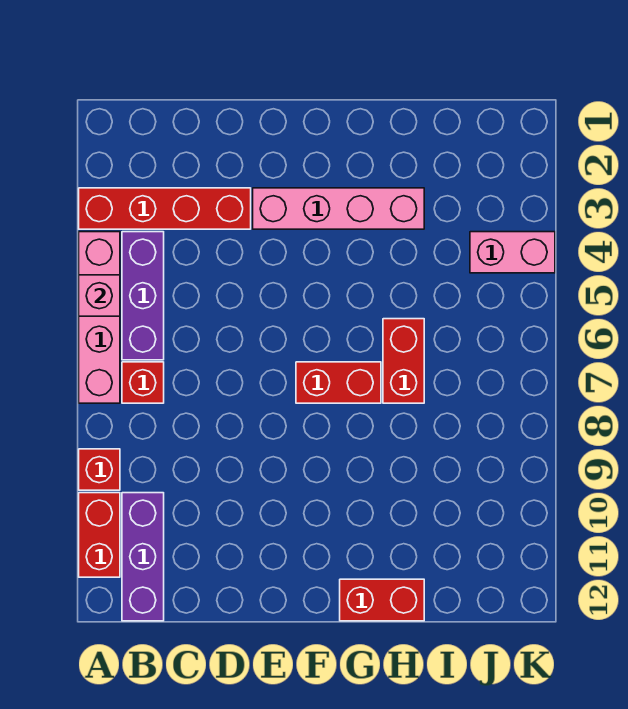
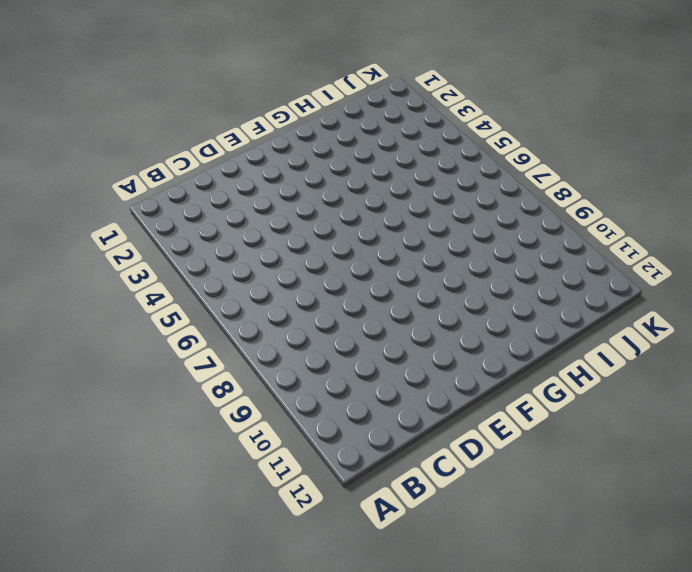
none -> red brick A3:D3 level 1
none -> pink brick A4:A7 level 1
none -> red brick A9 level 1

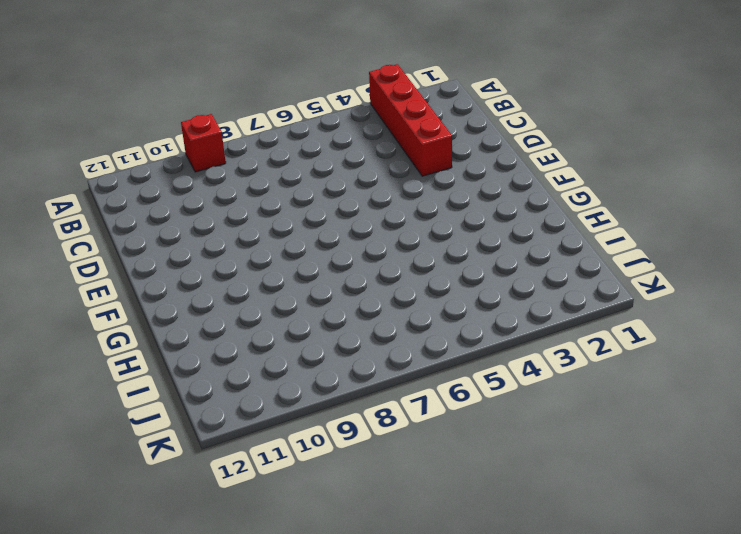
none -> pink brick A4:A7 level 1
none -> red brick A10:A11 level 1
none -> purple brick B4:B6 level 1

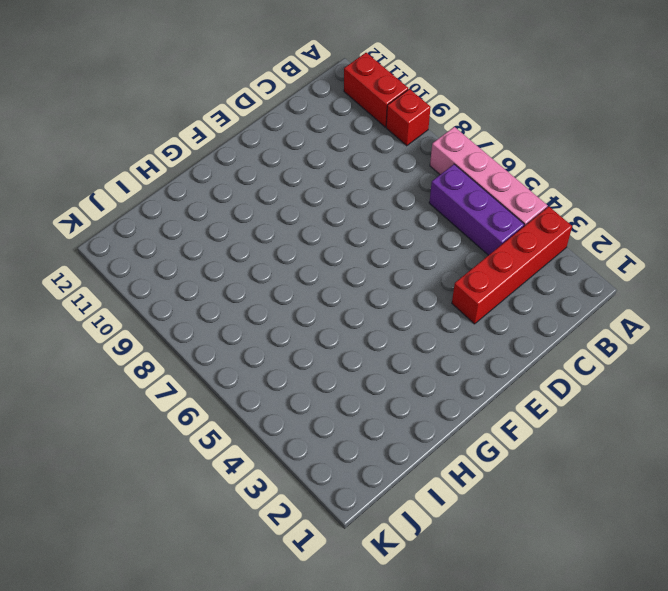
none -> red brick B7 level 1
none -> purple brick B10:B12 level 1
none -> pink brick E3:H3 level 1

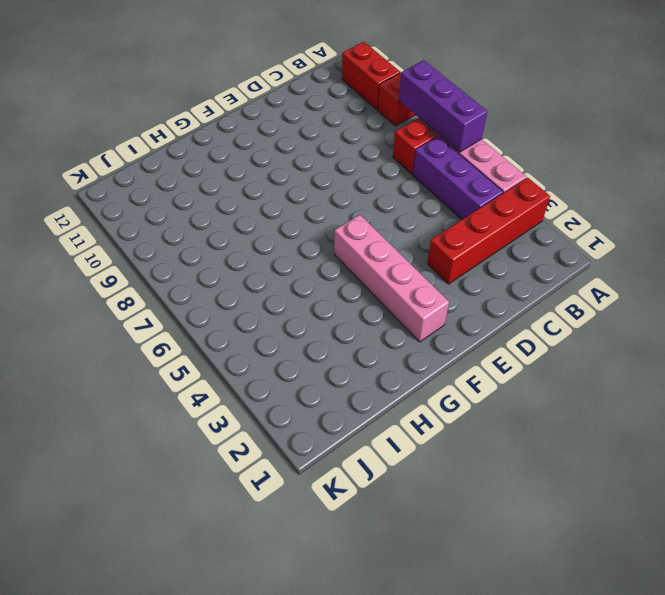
purple brick A6:A8 level 2 -> purple brick B10:B12 level 1
pink brick F2:F5 level 1 -> pink brick E3:H3 level 1
none -> red brick F7:G7 level 1
none -> red brick G12:H12 level 1
none -> red brick H6:H7 level 1

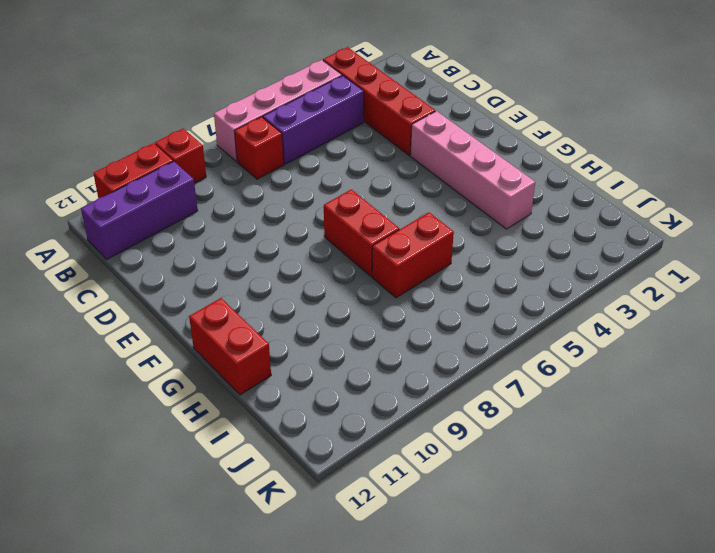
none -> pink brick J4:K4 level 1
none -> pink brick A5 level 2

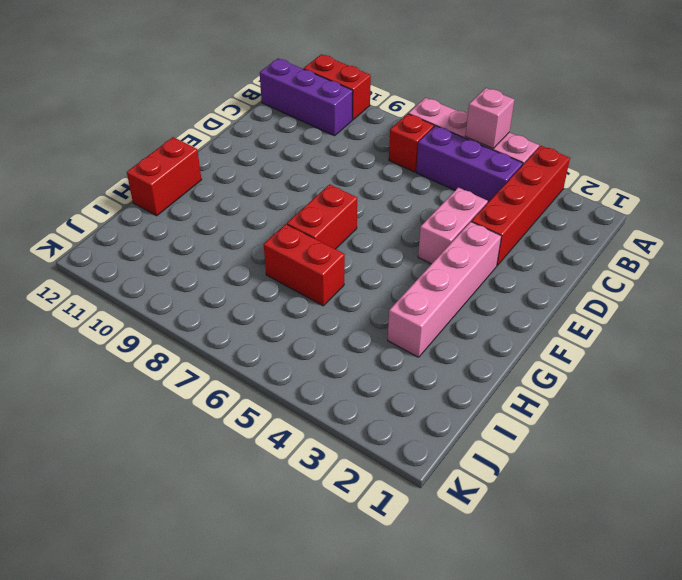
pink brick D4:E4 level 1 -> pink brick J4:K4 level 1
none -> red brick A9 level 1

